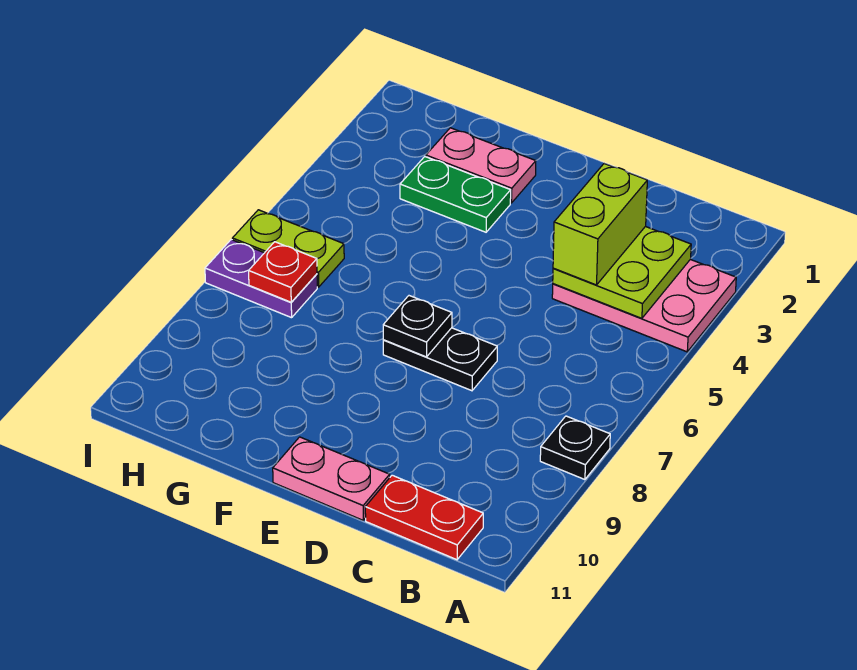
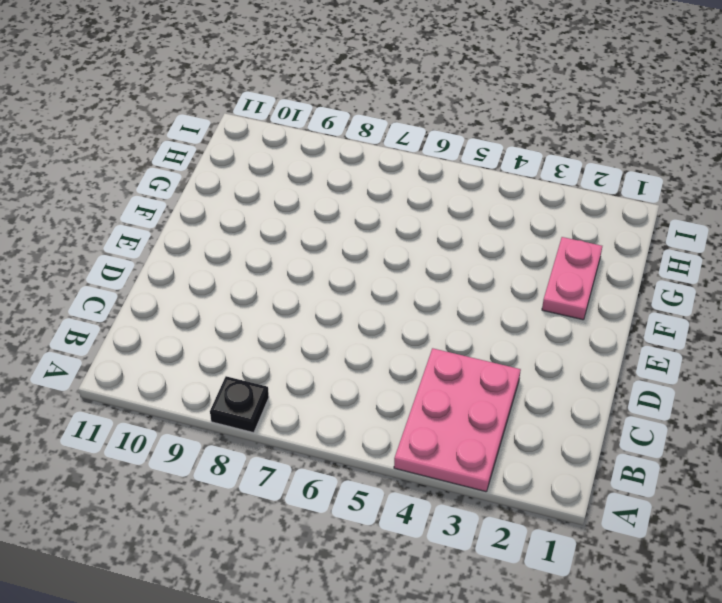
none -> red plate B11:C11 level 1
none -> black plate D7:E7 level 1
none -> pink plate D11:E11 level 1

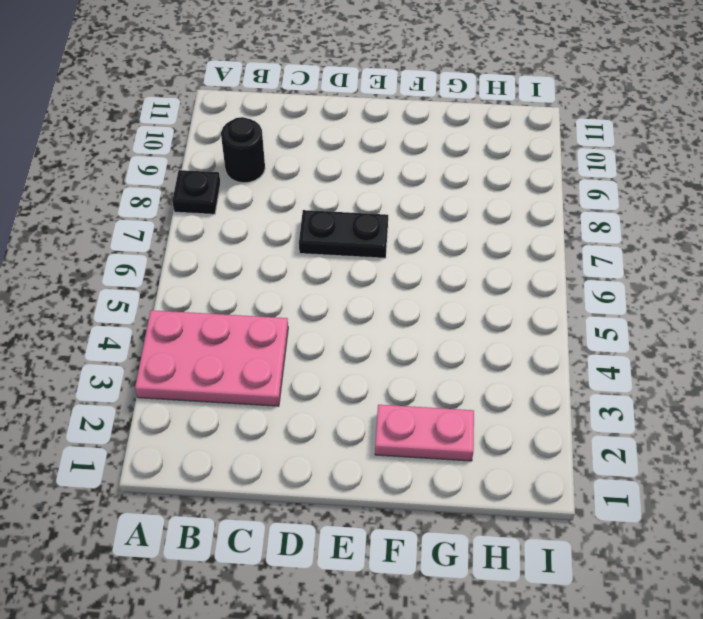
black round brick B9 level 1 -> none
none -> red plate B11:C11 level 1
none -> pink plate D11:E11 level 1
none -> green plate F3:G3 level 1

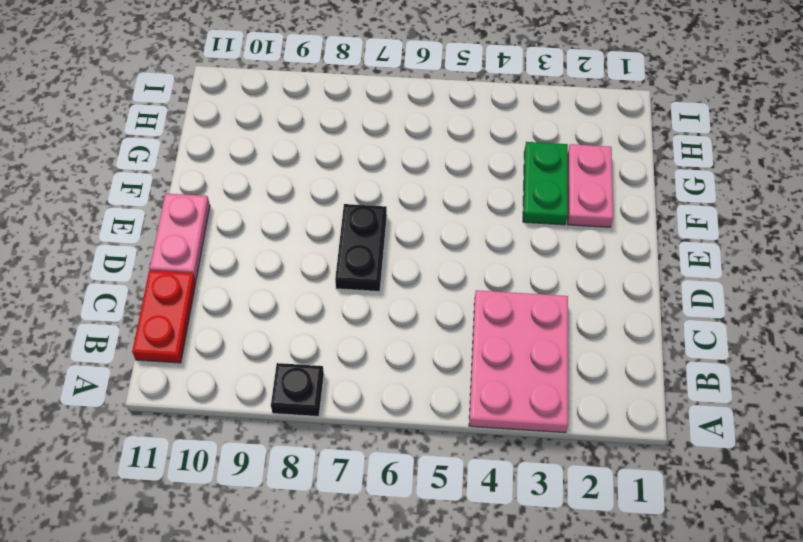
none -> lime plate H6:I6 level 1
none -> purple plate H7:I7 level 1
none -> lime plate B3:C4 level 2

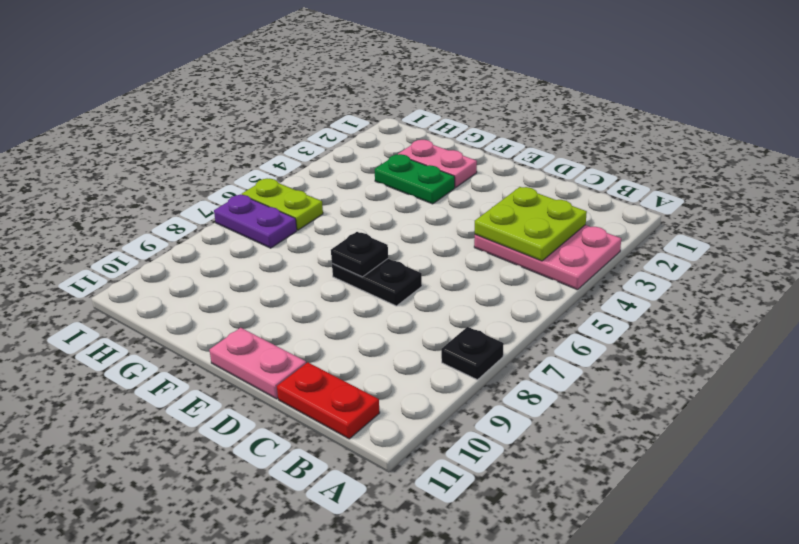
none -> red plate H7 level 2
none -> lime brick C3:C4 level 3

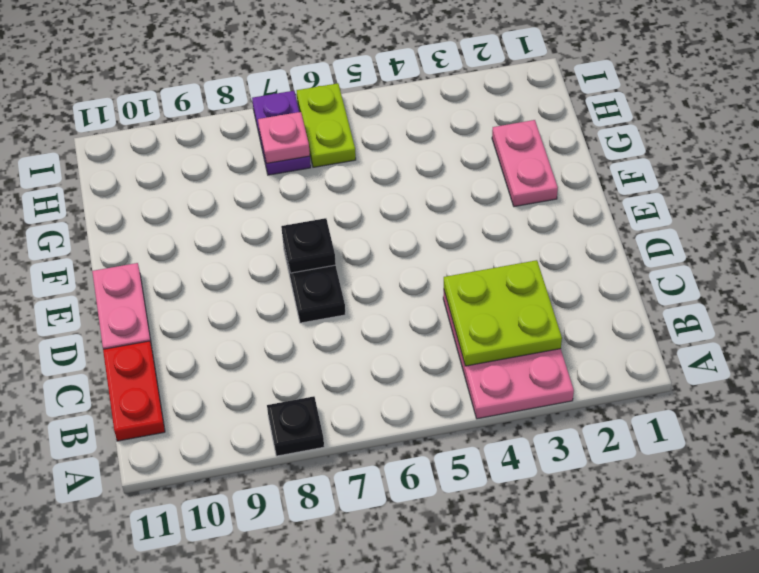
pink plate H7 level 2 -> red plate H7 level 2
none -> green plate F3:G3 level 1
none -> lime brick C3:C4 level 3

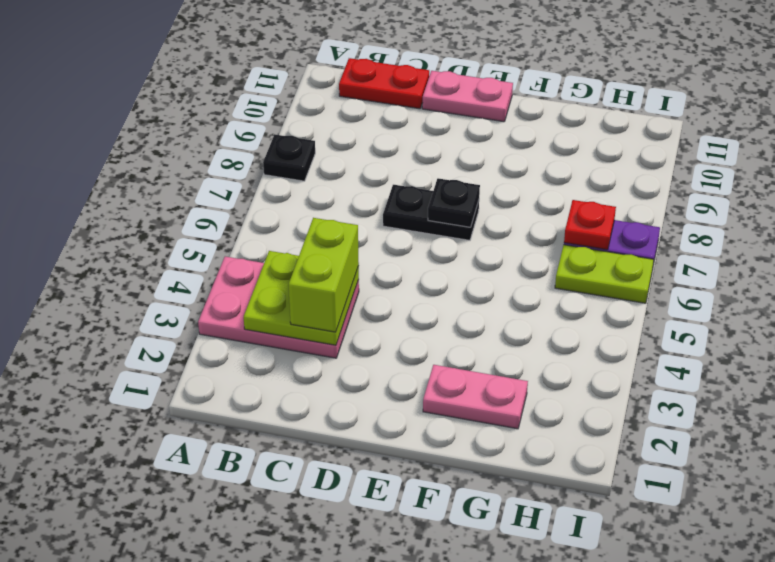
none -> green plate F3:G3 level 1

